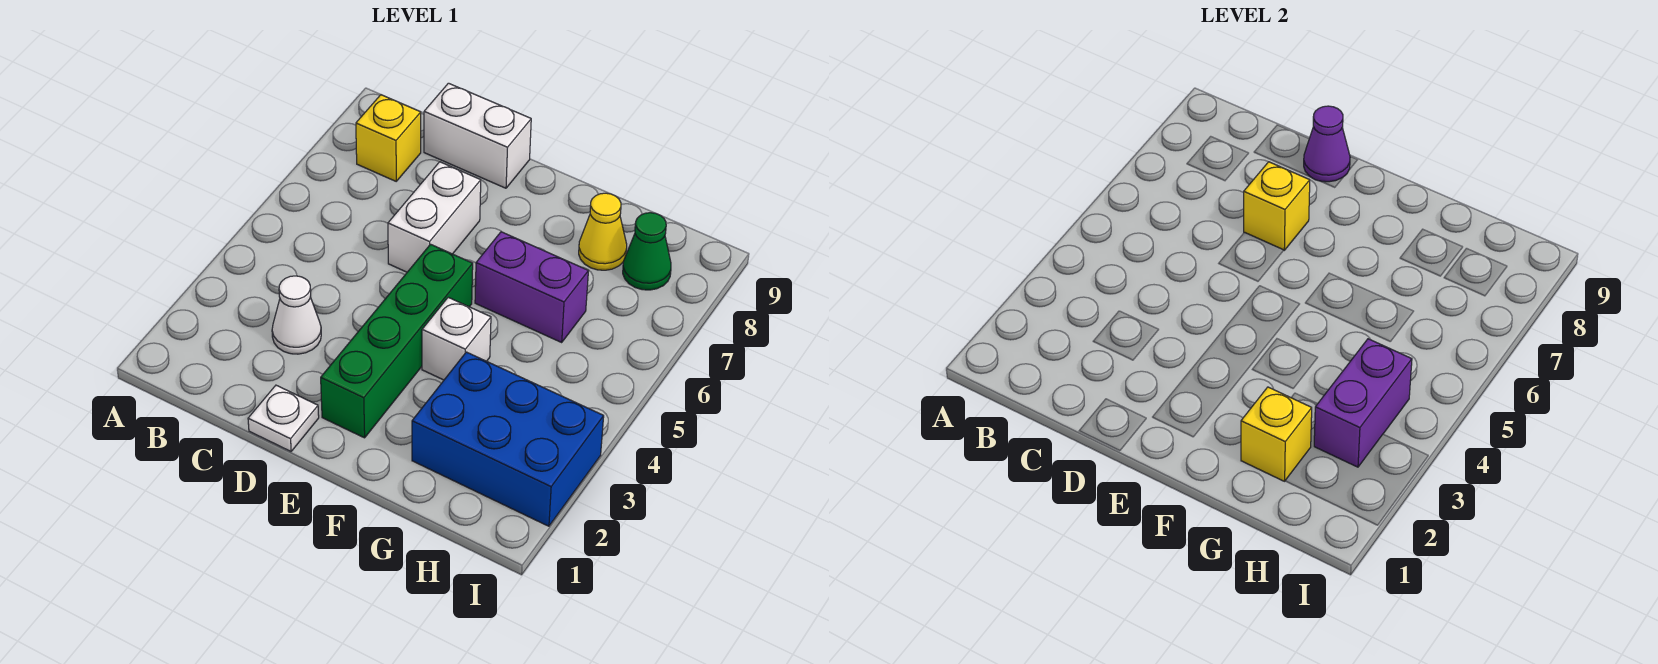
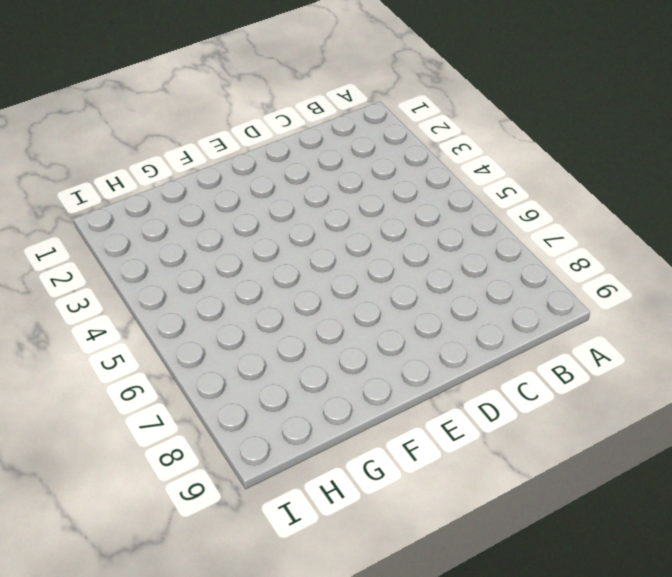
none -> yellow brick B8 level 1
none -> white cone C3 level 1
none -> white brick C9:D9 level 1

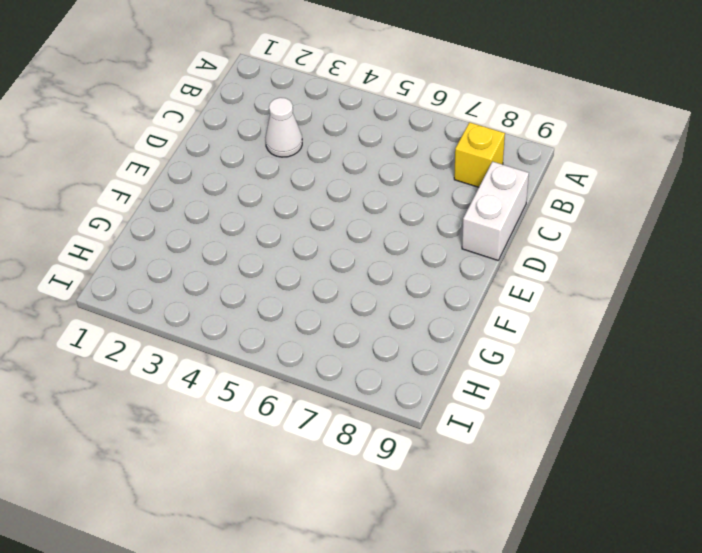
none -> white plate D1 level 1
none -> white brick D6:D7 level 1
none -> green brick E2:E5 level 1

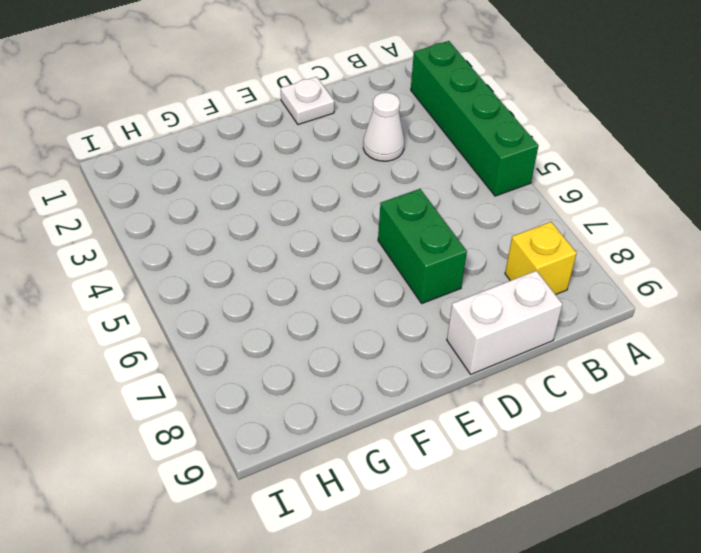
green brick A2:A5 level 1 -> green brick E2:E5 level 1
green brick D6:D7 level 1 -> white brick D6:D7 level 1
none -> white brick F4 level 1
none -> purple brick F6:G6 level 1
none -> blue brick G2:I3 level 1

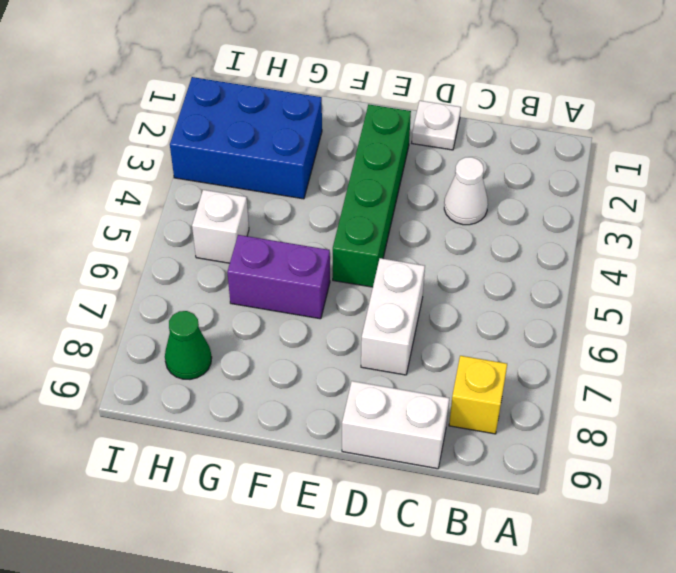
white brick H5 level 1 -> white brick F4 level 1
none -> yellow cone G8 level 1
none -> yellow brick D7 level 2
none -> purple cone D9 level 2

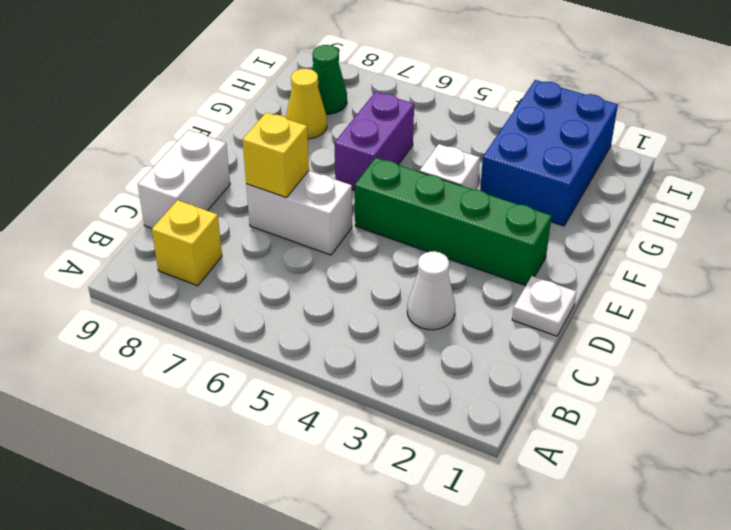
none -> purple cone D9 level 2
none -> yellow brick G2 level 2
none -> purple brick H3:H4 level 2

